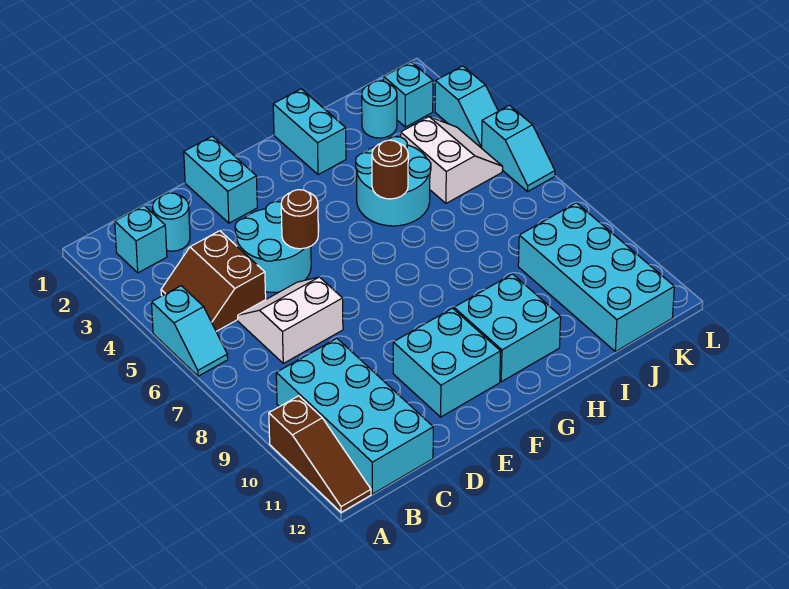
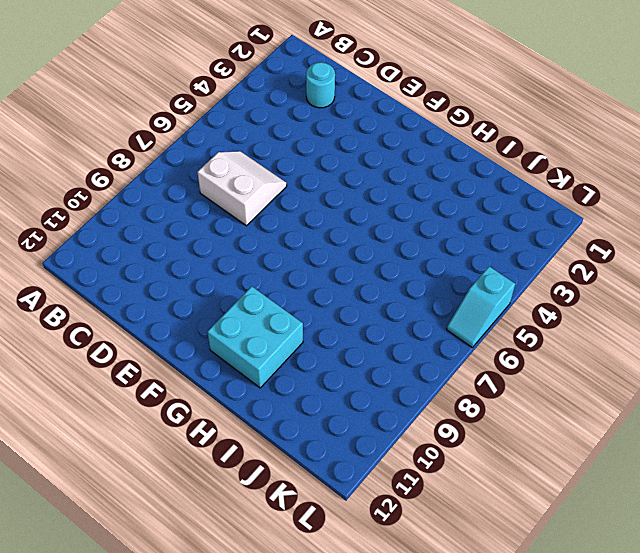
none -> cyan slope A5:A6 level 1 top 5
none -> brown slope A10:A12 level 1 top 10
none -> cyan brick B2 level 1

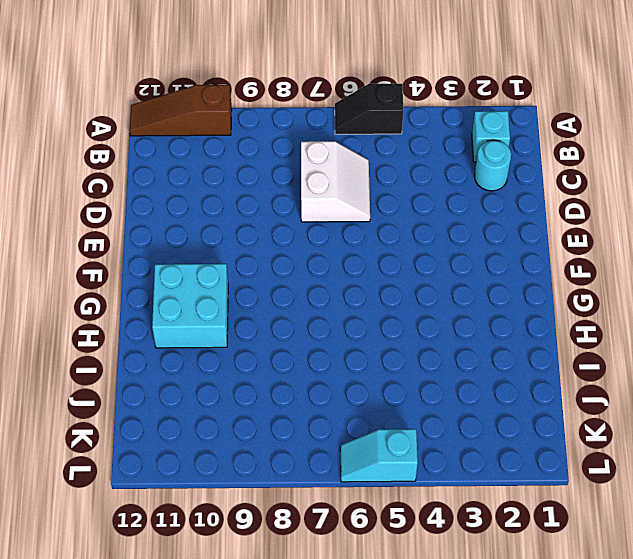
black slope A5:A6 level 1 top 5 -> cyan slope A5:A6 level 1 top 5
none -> brown slope B4:C5 level 1 top C
none -> cyan brick B9:C12 level 1
none -> cyan round brick D4:E5 level 1

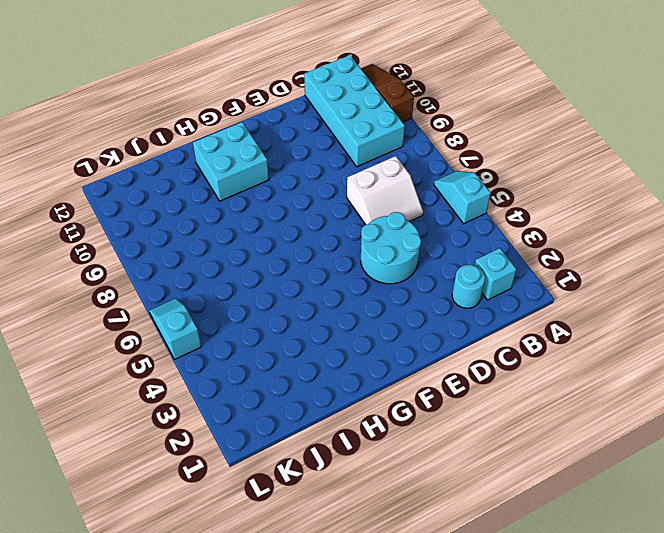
none -> brown slope B4:C5 level 1 top C
none -> cyan brick E1:E2 level 1
none -> cyan brick E10:F11 level 1

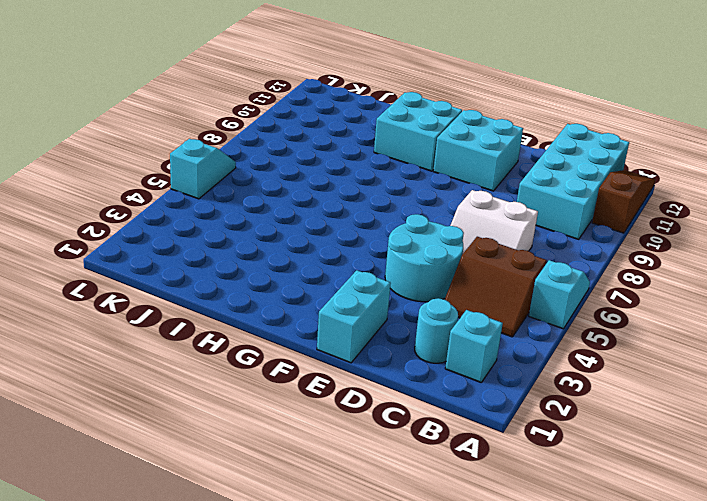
brown slope B4:C5 level 1 top 5 -> brown slope B4:C5 level 1 top C
none -> cyan brick H1:H2 level 1
none -> cyan round brick H4:I5 level 1
none -> cyan round brick J2 level 1

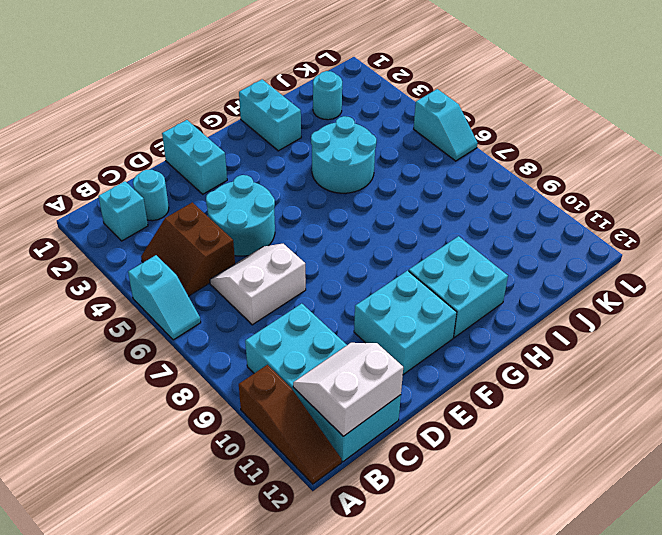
white slope B11:C12 level 2 top 12 -> white slope J4:K5 level 1 top J
none -> cyan brick J9:K12 level 1
none -> cyan brick K2 level 1
none -> cyan slope L3:L4 level 1 top 3

